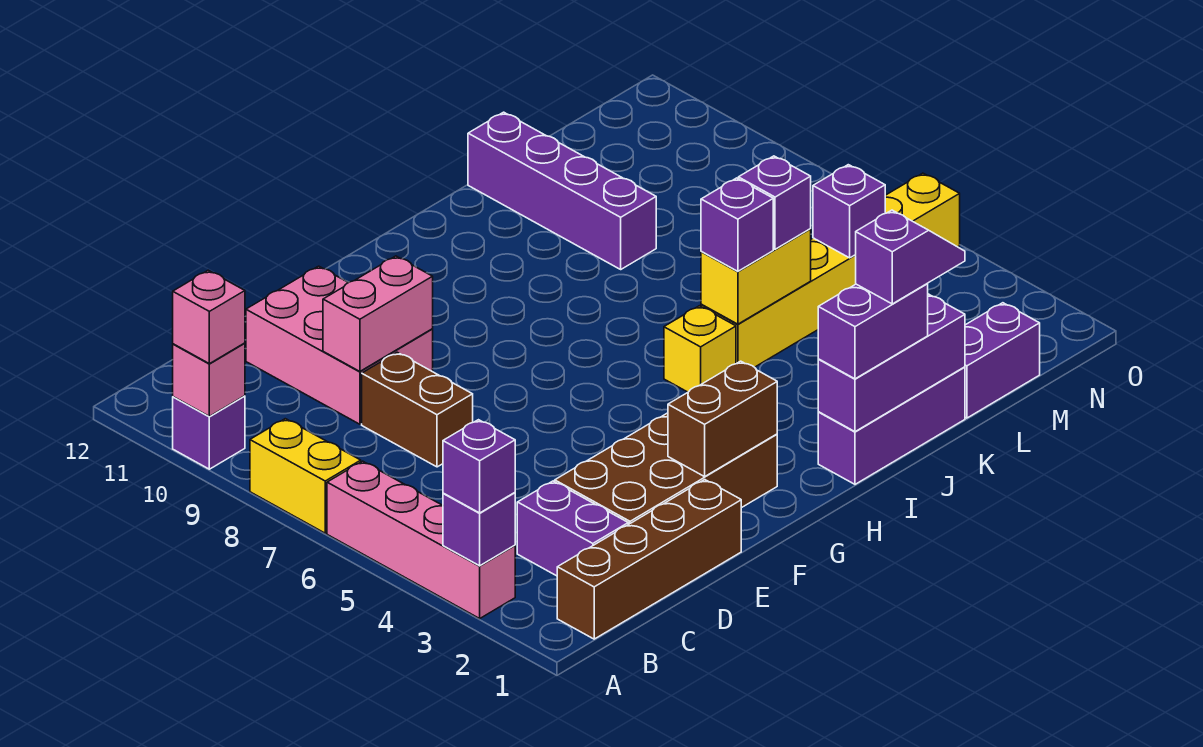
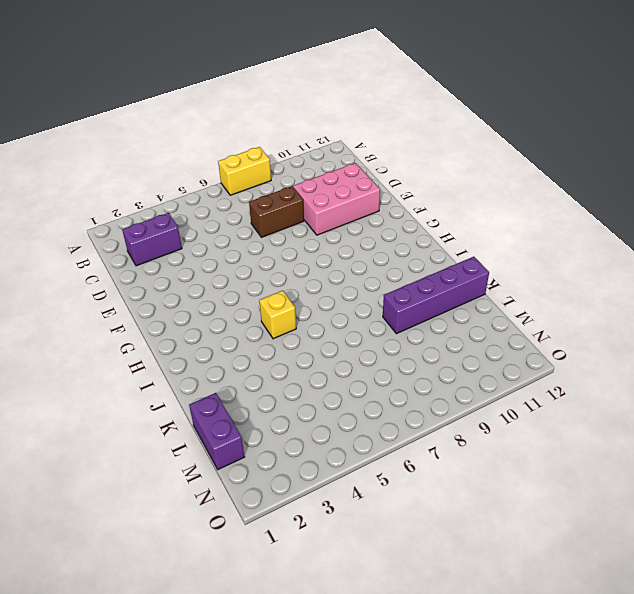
none -> pink brick A3:A6 level 1
none -> purple brick A10 level 1
none -> brown brick B1:E1 level 1

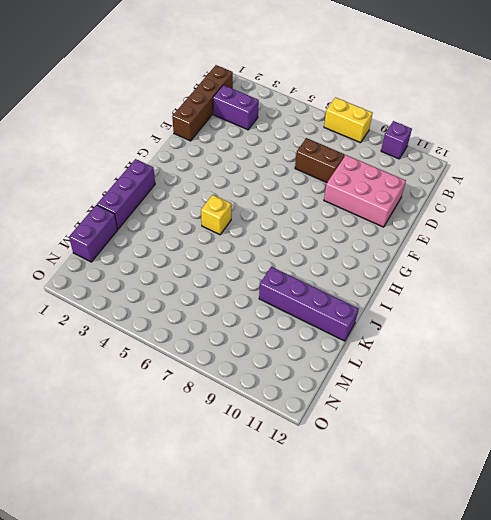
none -> pink brick A3:A6 level 1
none -> brown brick D2:G3 level 1
none -> yellow brick J5:O5 level 1

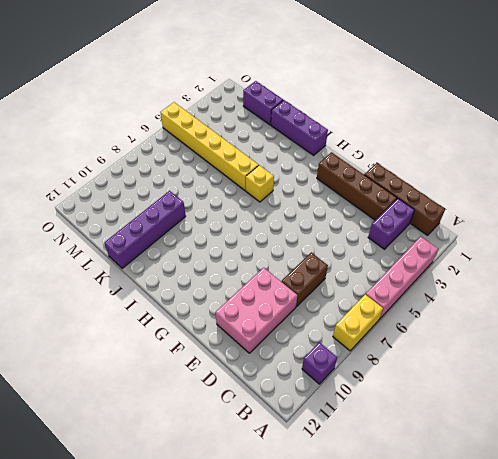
brown brick D2:G2 level 1 -> brown brick D2:G3 level 1
none -> purple brick A3 level 2
none -> pink brick A10 level 2
none -> pink brick D9:E9 level 2

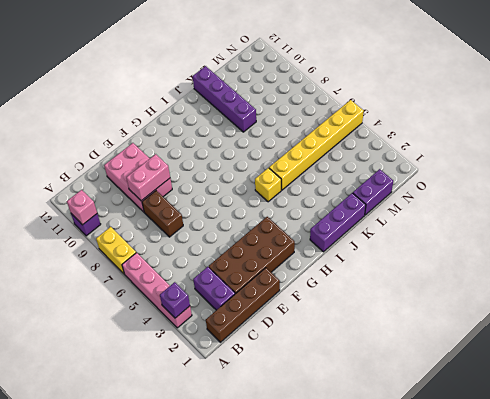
none -> brown brick F2:G2 level 2
none -> purple brick I1:K1 level 2
none -> yellow brick J5:K5 level 2

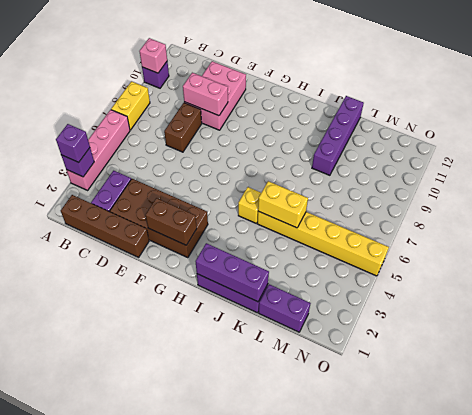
none -> purple brick M5 level 2
none -> pink brick A10 level 3
none -> purple brick I1:J1 level 3

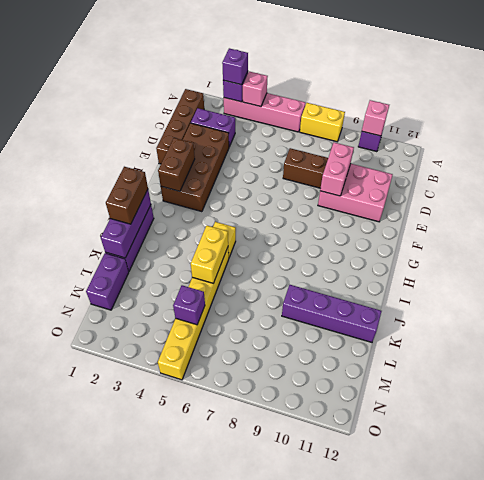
pink brick A4 level 2 -> pink brick A10 level 3
brown brick I1:J1 level 3 -> purple brick I1:J1 level 3
none -> purple brick J5 level 3
none -> purple brick K5 level 3
none -> purple slope J1:K1 level 4 top J

